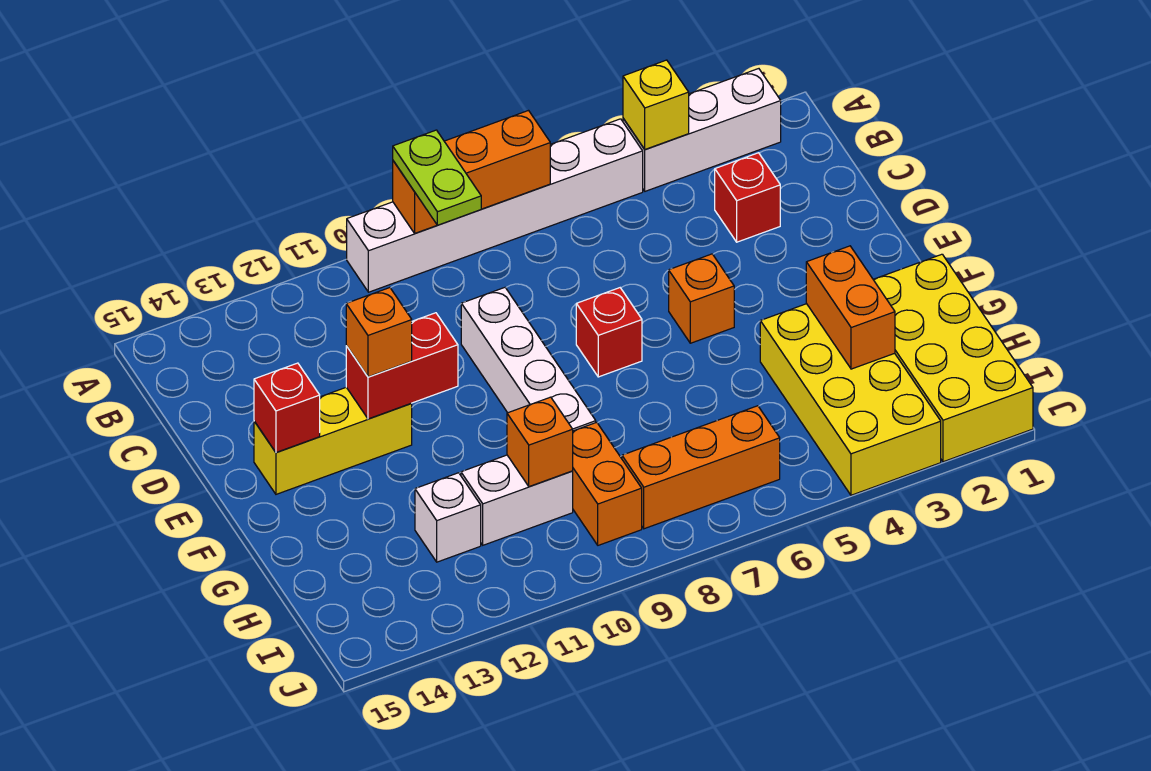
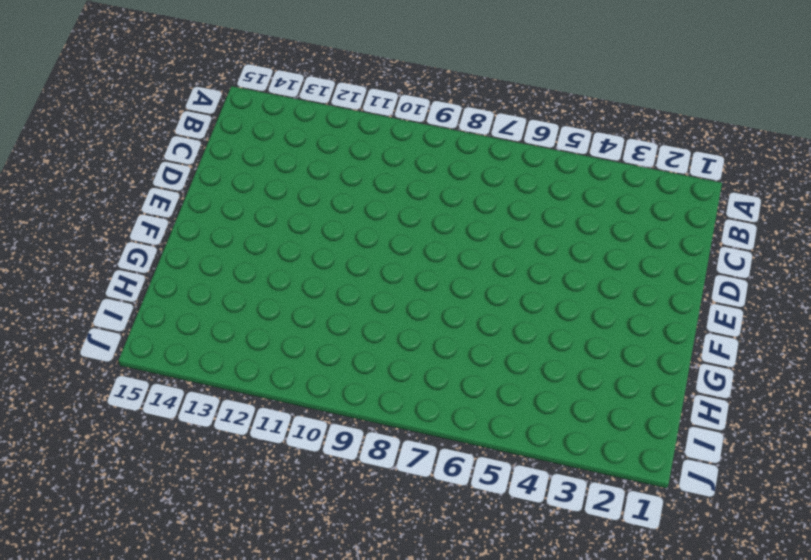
none -> white brick A2:A4 level 1
none -> white brick A5:A10 level 1
none -> red brick C3 level 1

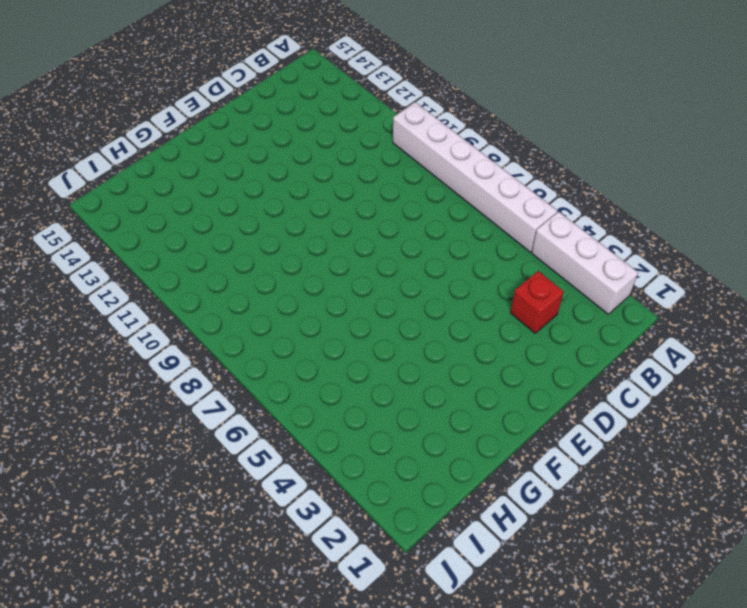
none -> white brick D9:G9 level 1
none -> orange brick E5 level 1
none -> red brick E7 level 1

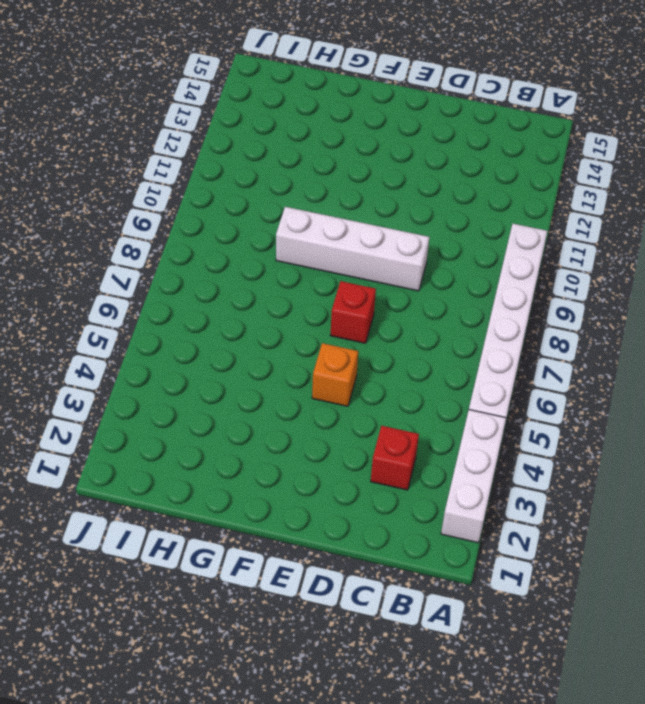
none -> yellow brick E12:E14 level 1
none -> yellow brick G1:J2 level 1
none -> yellow brick G3:J4 level 1

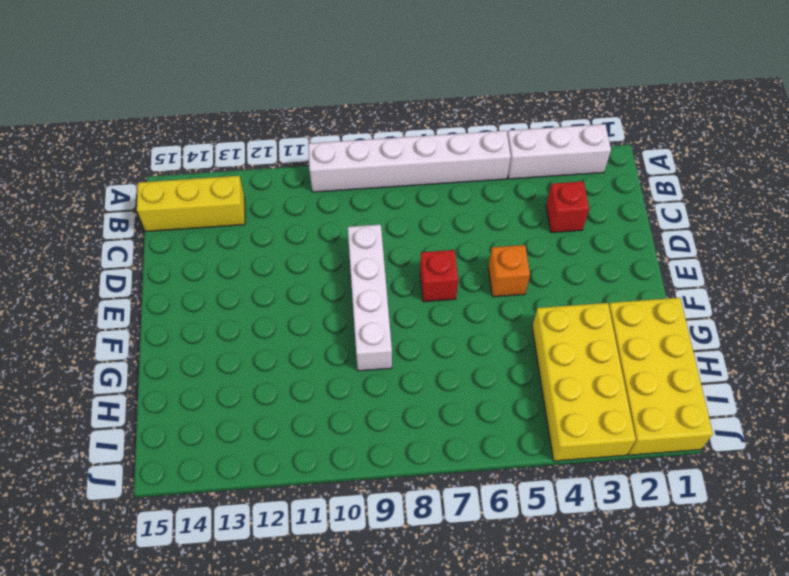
yellow brick B13:B15 level 1 -> yellow brick E12:E14 level 1
none -> orange brick H9:I9 level 1
none -> white brick H10:H11 level 1
none -> white brick H12 level 1

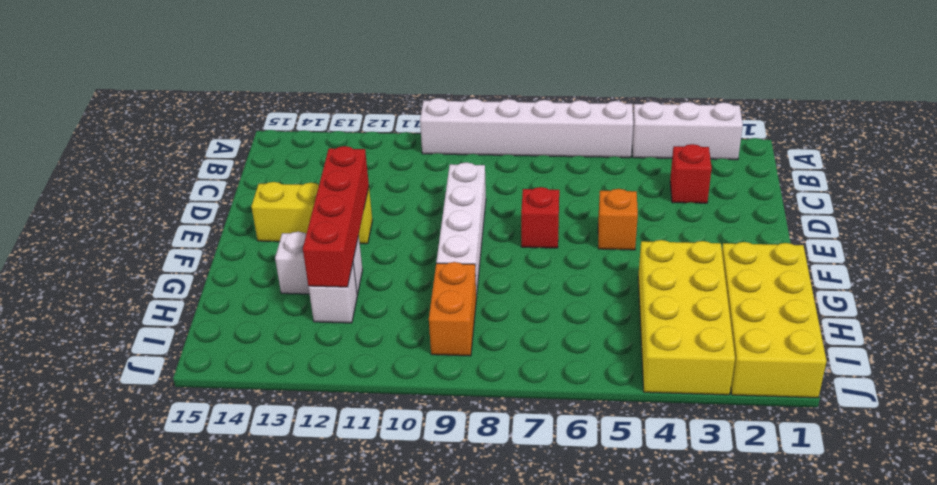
red brick E12:H12 level 2 -> red brick E11:E12 level 2
white brick G12:G13 level 1 -> white brick H10:H11 level 1
none -> orange brick I6:I8 level 1
none -> yellow brick A4 level 2
none -> orange brick A7:A9 level 2

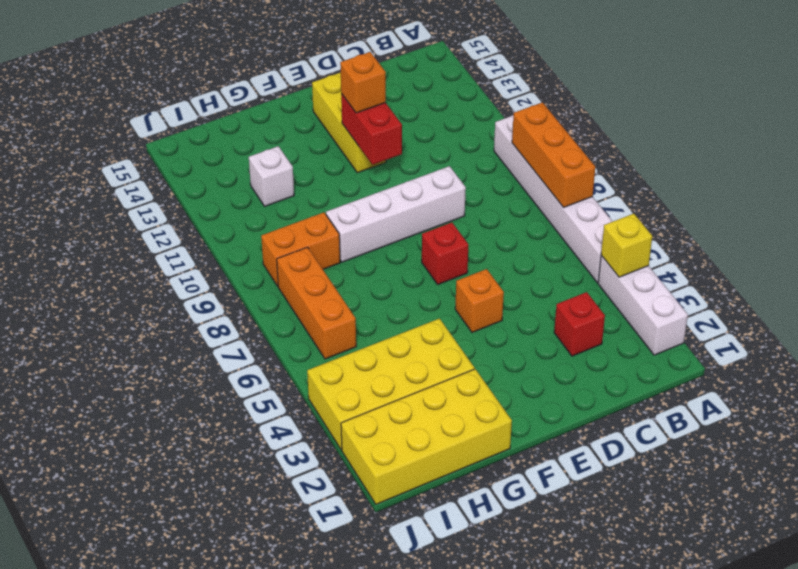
none -> white brick H10:H11 level 1
none -> red brick E14 level 2
none -> orange brick G3:H3 level 2

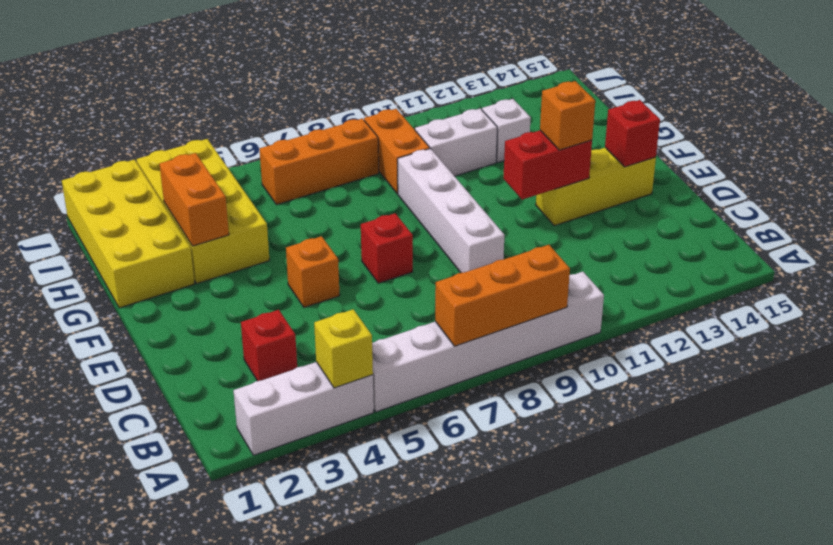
none -> orange brick H10 level 2
none -> lime plate A9:B9 level 3

